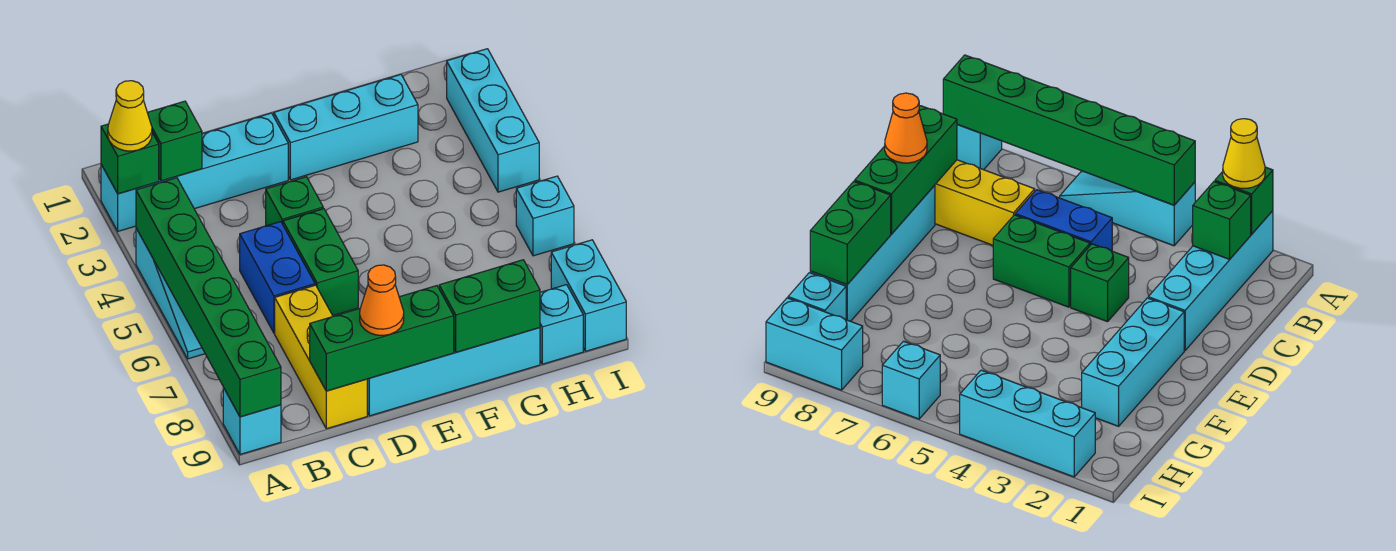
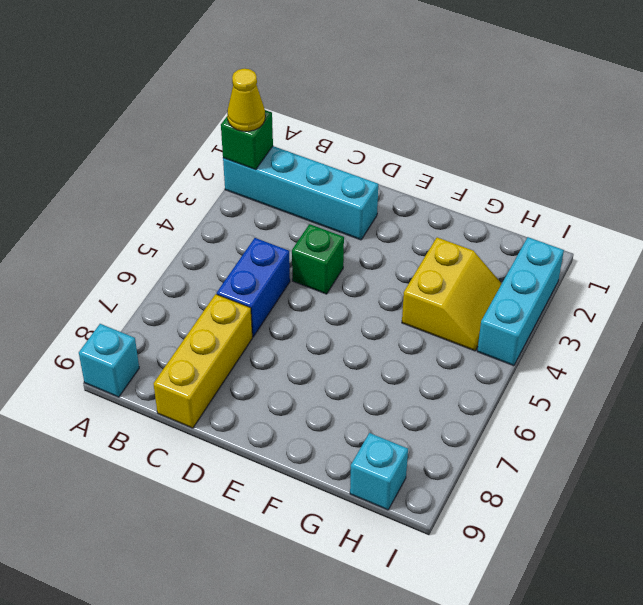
yellow slope G3:H4 level 1 top G -> none
none -> cyan slope A4:A6 level 1 top 4
none -> green brick D5:D6 level 1
none -> cyan brick D9:G9 level 1

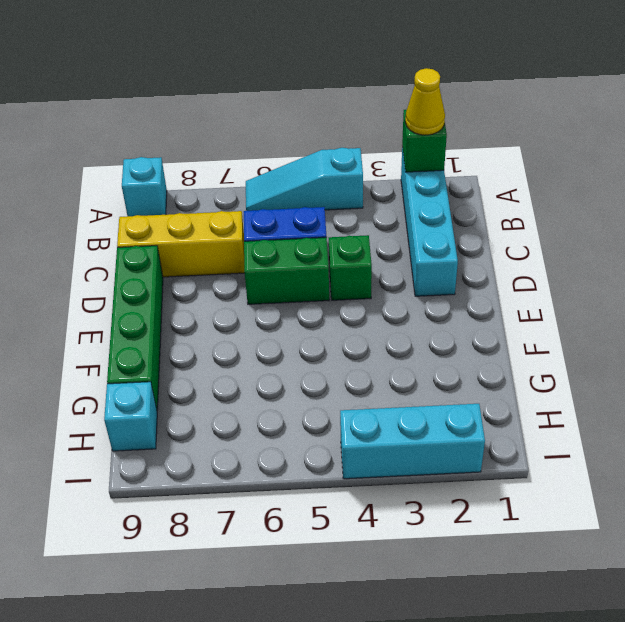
green brick D9:G9 level 1 -> cyan brick D9:G9 level 1
none -> cyan brick E2:G2 level 1
none -> cyan brick I6 level 1
none -> cyan brick I8:I9 level 1

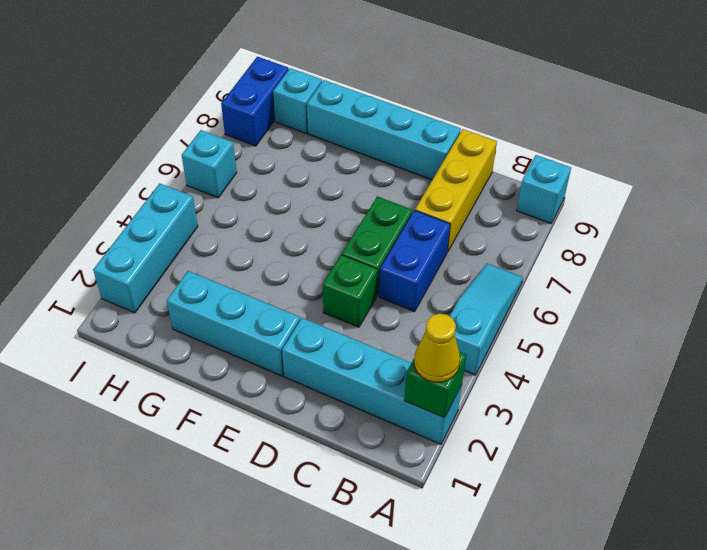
blue brick I8:I9 level 1 -> cyan brick I8:I9 level 1
none -> green brick A4:A9 level 2
none -> green brick B2 level 2
none -> green brick C9:E9 level 2

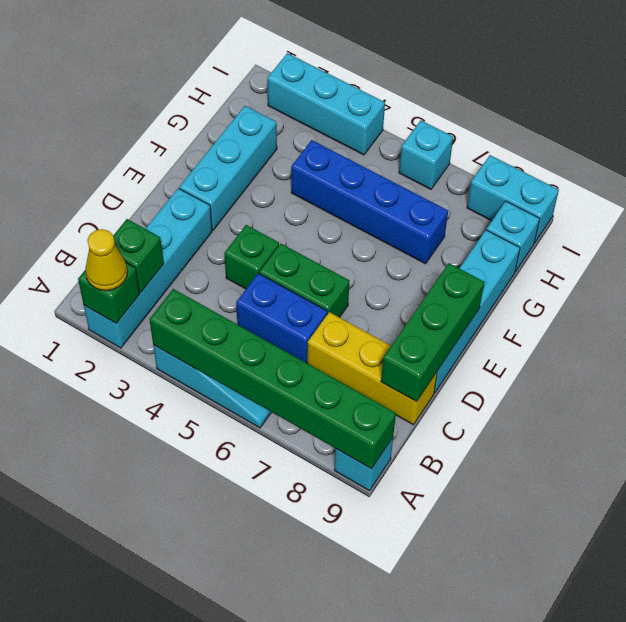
blue brick G4:G7 level 1 -> none
none -> green brick F9:G9 level 2
none -> orange cone D9 level 3

